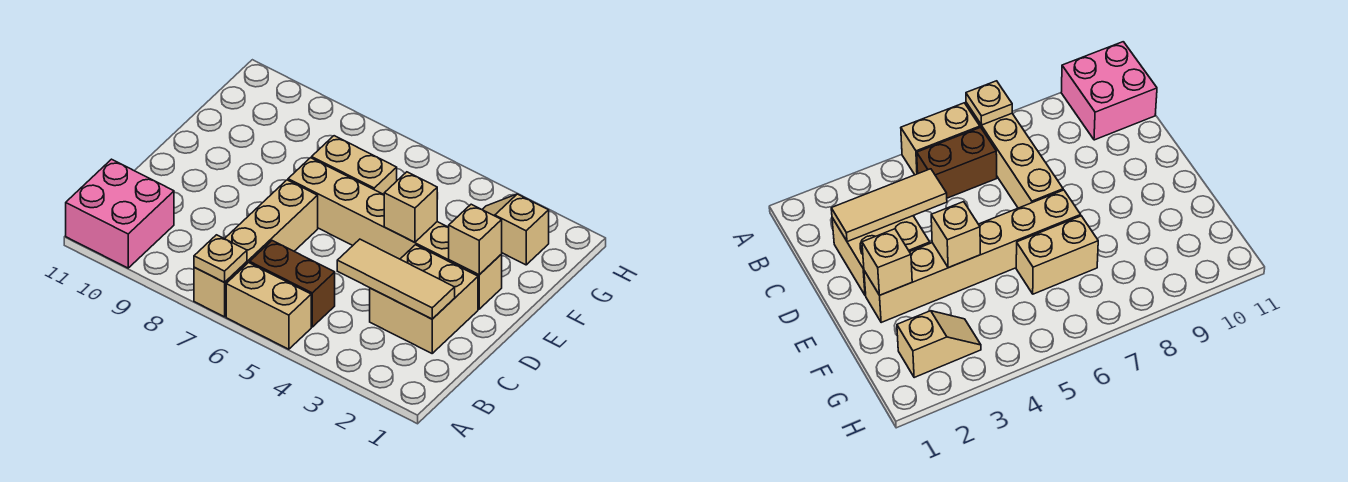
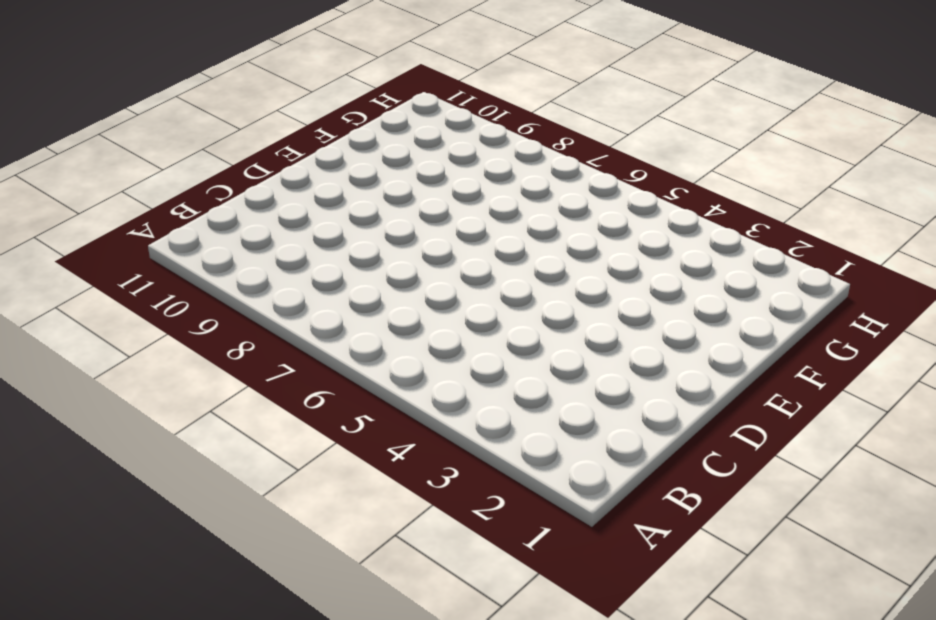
none -> tan brick A5:A6 level 1
none -> tan brick A7:D7 level 1
none -> pink brick A10:B11 level 1

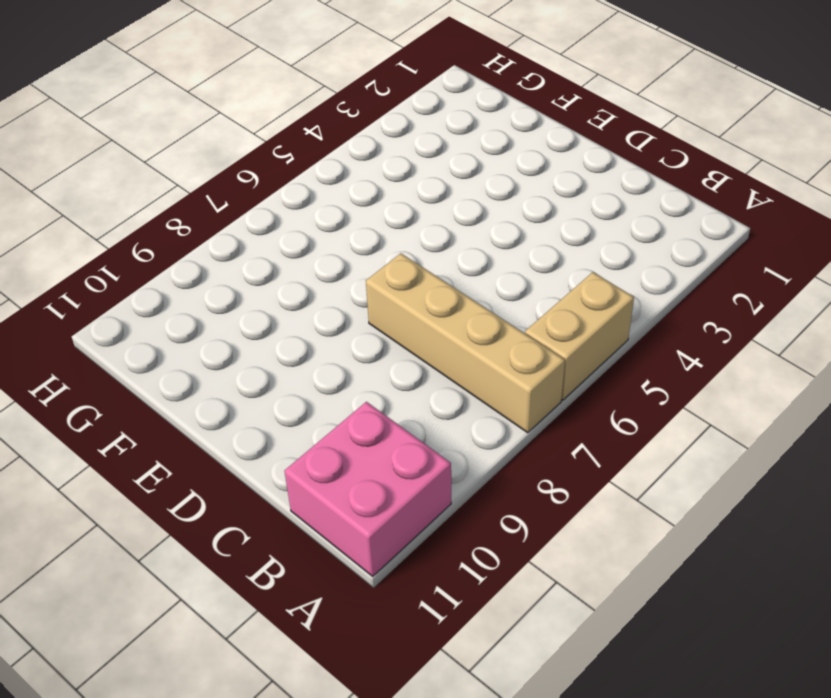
none -> brown brick B5:B6 level 1
none -> tan brick C2:D3 level 1
none -> tan brick E2:E7 level 1

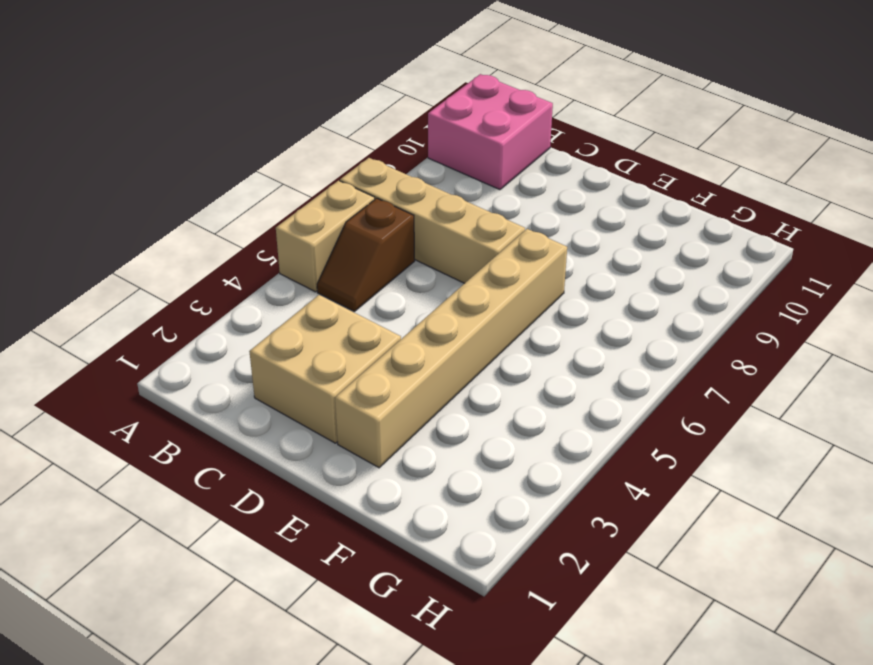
brown slope B5:B6 level 1 top 6 -> brown brick B5:B6 level 1
none -> tan brick F6:F7 level 1
none -> tan slope G2:G3 level 1 top 2
none -> tan plate A7 level 2

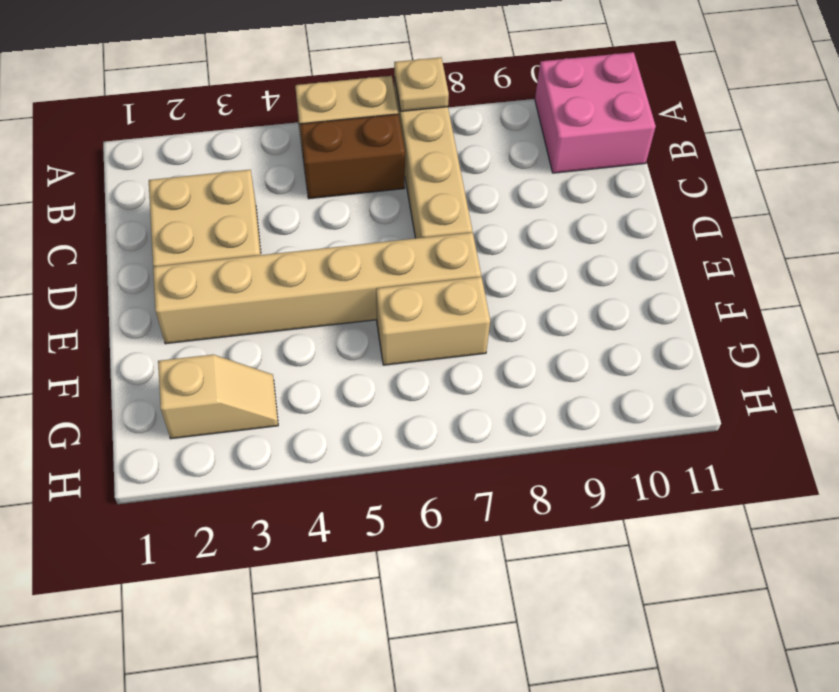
none -> tan tile C2:C4 level 2
none -> tan brick E2 level 2
none -> tan brick E4 level 2

